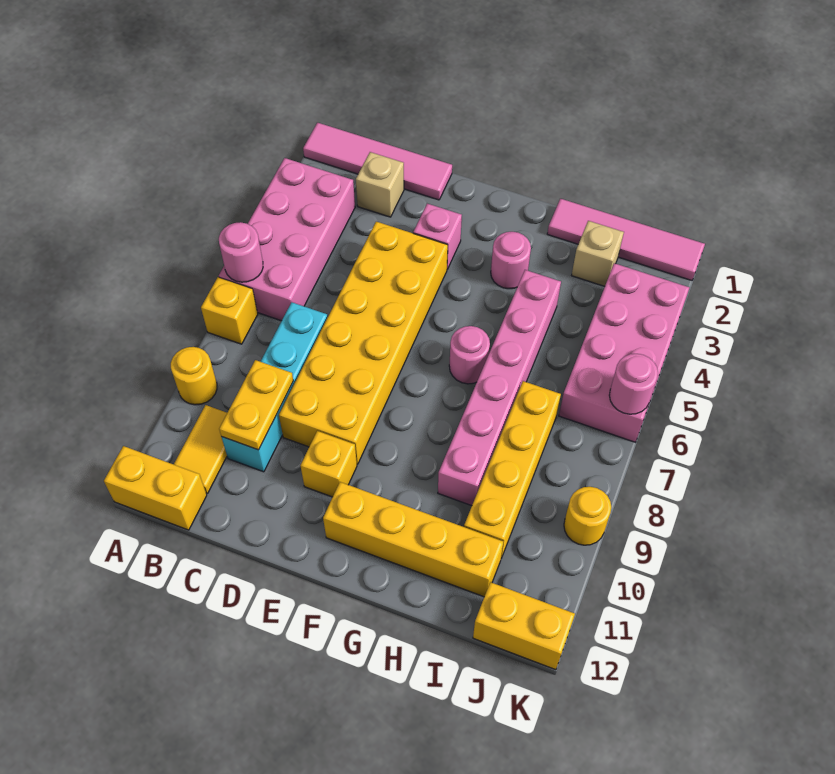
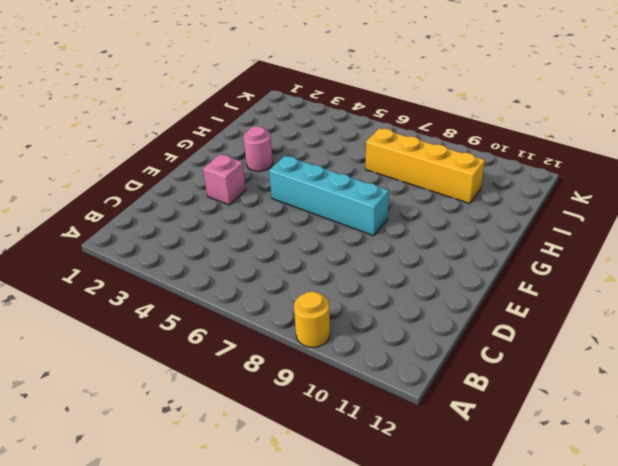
cyan brick F5:F8 level 1 -> cyan brick C7:C10 level 1
none -> pink tile A1:D1 level 1
none -> pink brick A3:B6 level 1
none -> yellow brick A7 level 1

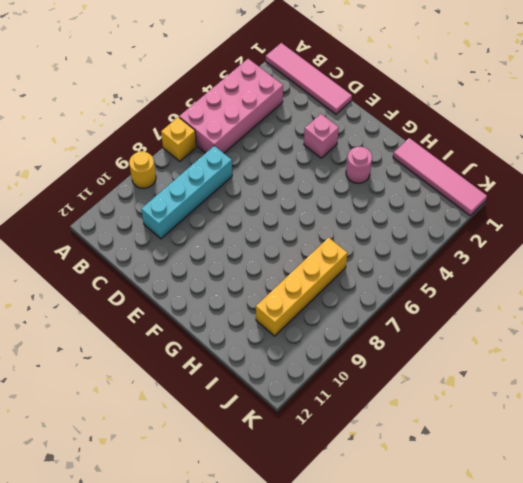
none -> yellow brick A12:B12 level 1
none -> yellow tile B10:B11 level 1
none -> tan brick C2 level 1

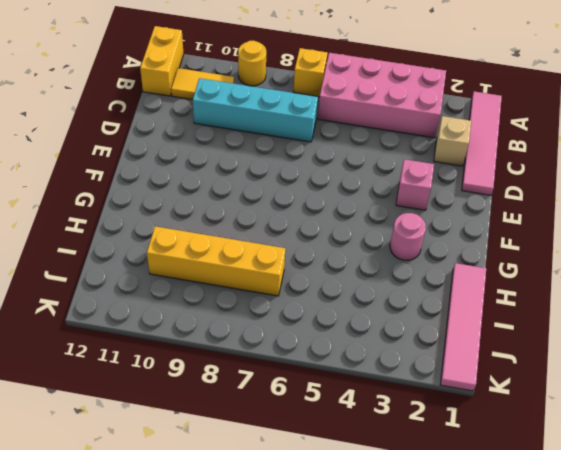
none -> yellow brick D4:E9 level 1
none -> yellow brick E10 level 1
none -> yellow brick F11:I11 level 1

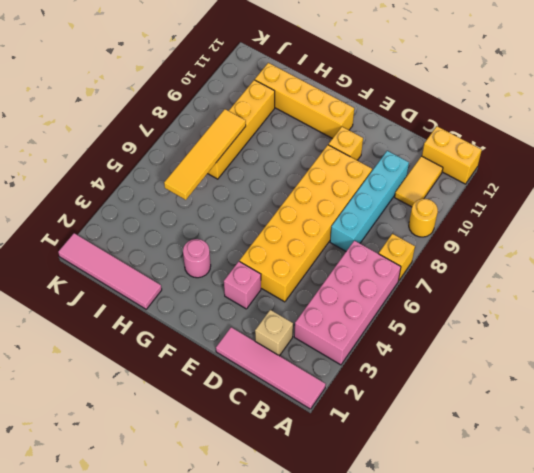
yellow tile I5:I8 level 2 -> none
none -> pink round brick G6 level 1
none -> pink brick H4:H9 level 1
none -> tan brick I2 level 1

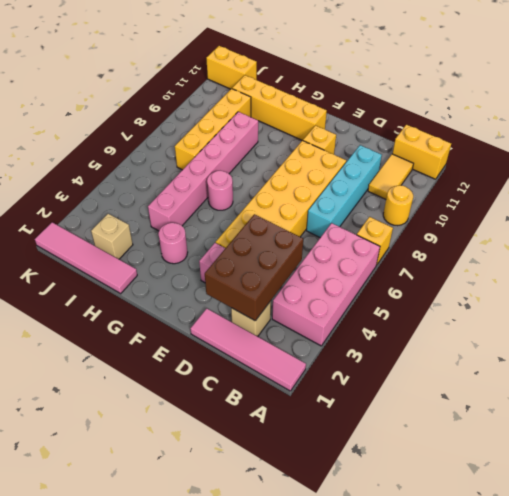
brown brick C2:D4 level 2 -> none
none -> pink brick J3:K6 level 1
none -> yellow round brick K9 level 1
none -> pink round brick A6 level 2

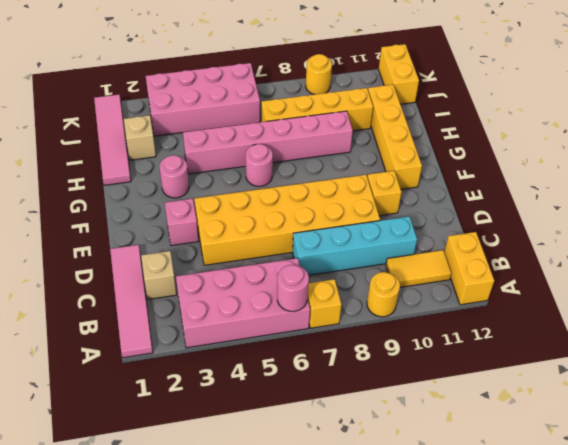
none -> yellow plate C9:C10 level 2
none -> pink round brick K6 level 2

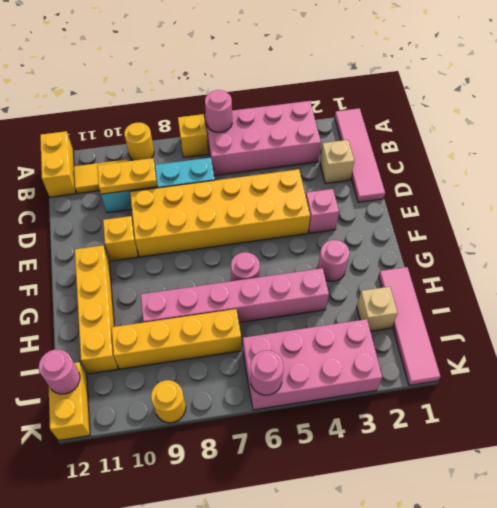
pink round brick J12 level 2 -> none

